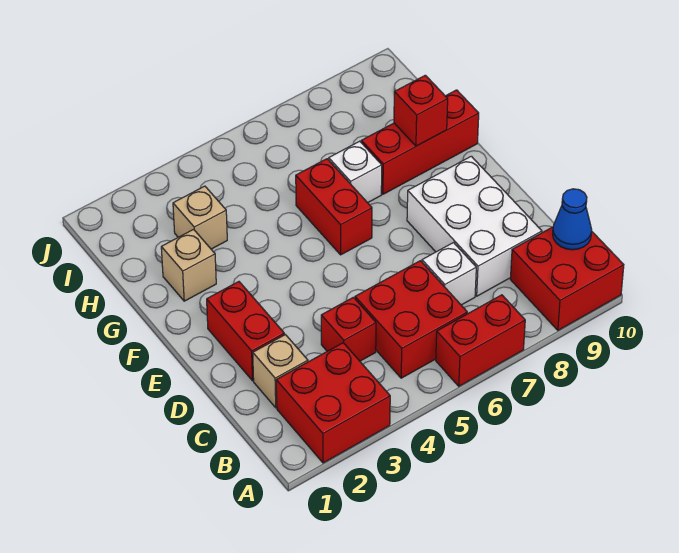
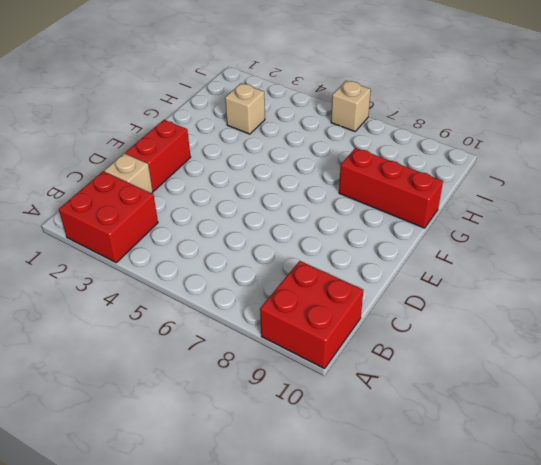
tan brick J6 level 1 -> tan brick G2 level 1
none -> red brick A6:A7 level 1
none -> red brick B5:C6 level 1
none -> red brick C4 level 1

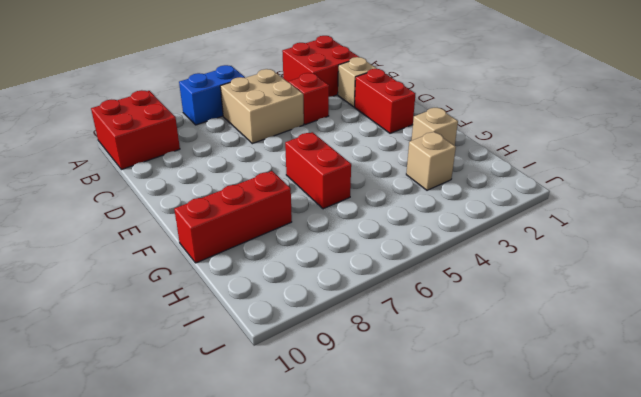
blue brick A6:A7 level 1 -> red brick A6:A7 level 1
tan brick B5:C6 level 1 -> red brick B5:C6 level 1
none -> white brick C7 level 1
none -> white brick C8:E9 level 1
none -> white brick G7 level 1

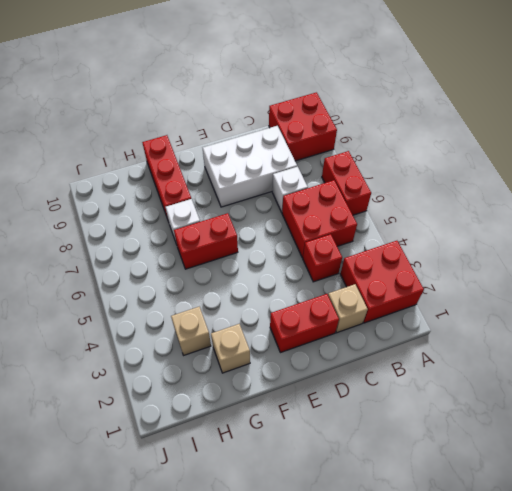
none -> blue cone B10 level 2
none -> red brick G9 level 2

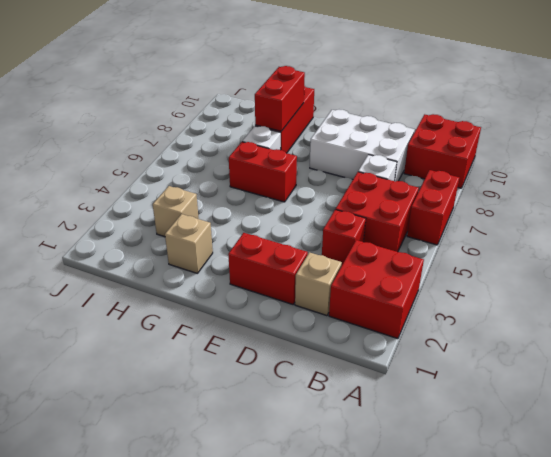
red brick G8:G9 level 2 -> red brick G9 level 2
none -> blue cone B10 level 2

